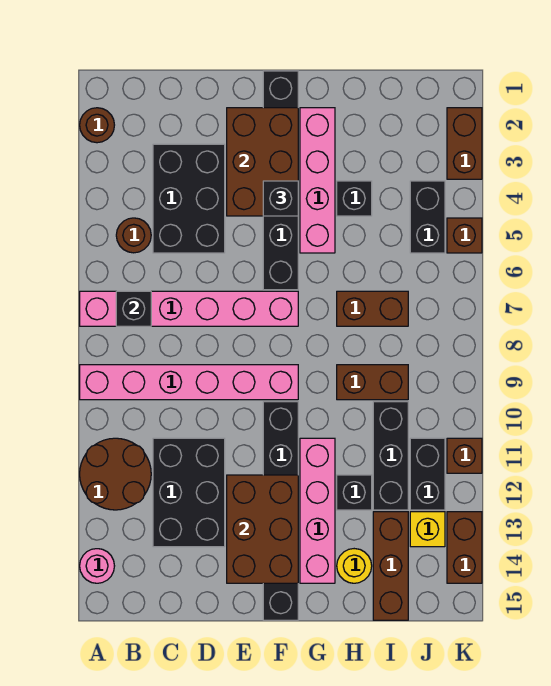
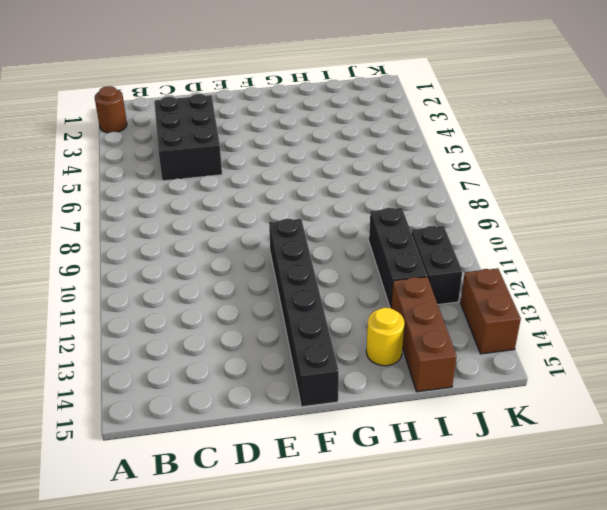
none -> pink brick A7:F7 level 1
none -> pink brick A9:F9 level 1
none -> brown round brick A11:B12 level 1
none -> pink round brick A14 level 1

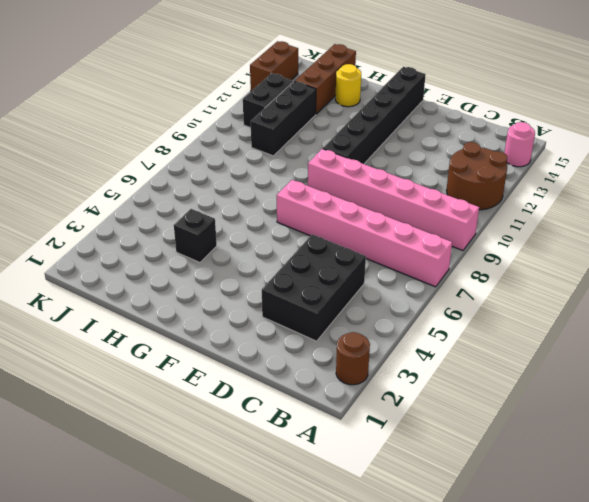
none -> brown round brick B5 level 1
none -> black brick C11:D13 level 1
none -> black brick F1:F6 level 1
none -> pink brick G2:G5 level 1

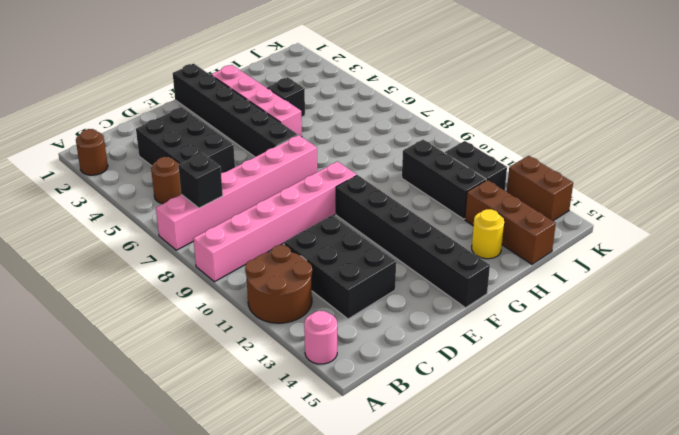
none -> pink brick G11:G14 level 1
none -> brown brick H7:I7 level 1
none -> brown brick H9:I9 level 1
none -> black brick H12 level 1

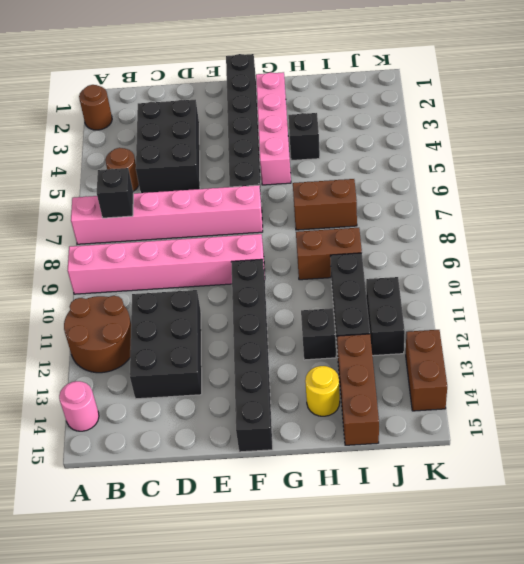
none -> pink brick G11:G14 level 1
none -> black brick J4:J5 level 1
none -> yellow brick J13 level 1
none -> brown brick K2:K3 level 1

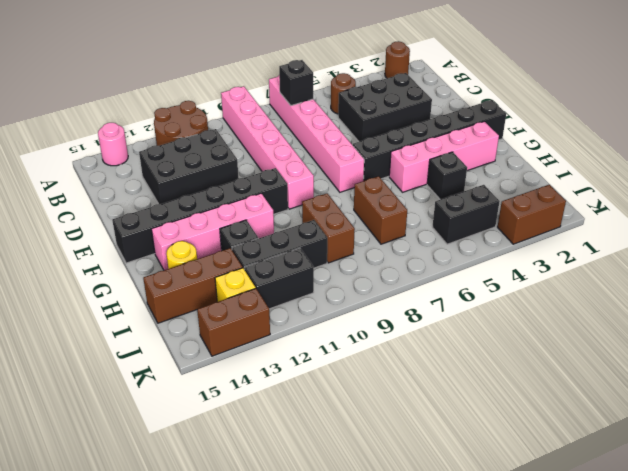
none -> brown brick K5 level 1
none -> brown brick K11 level 1
none -> brown brick E2:F4 level 2
none -> brown brick E12:F14 level 2

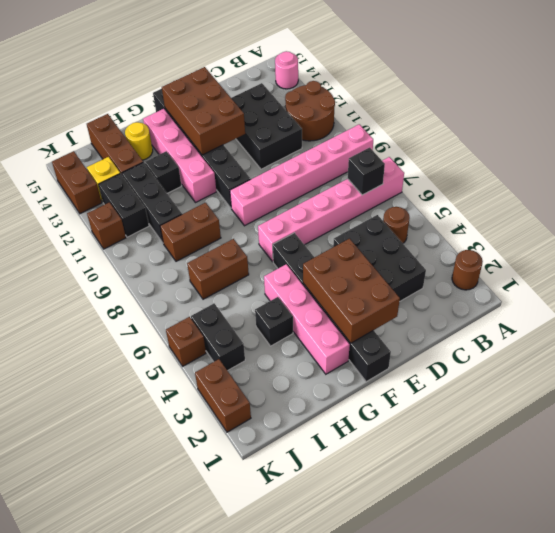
none -> black brick F4 level 3

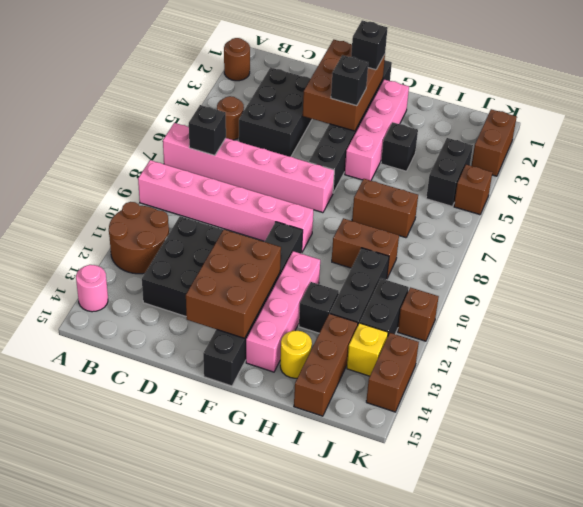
black brick F2 level 3 -> none

